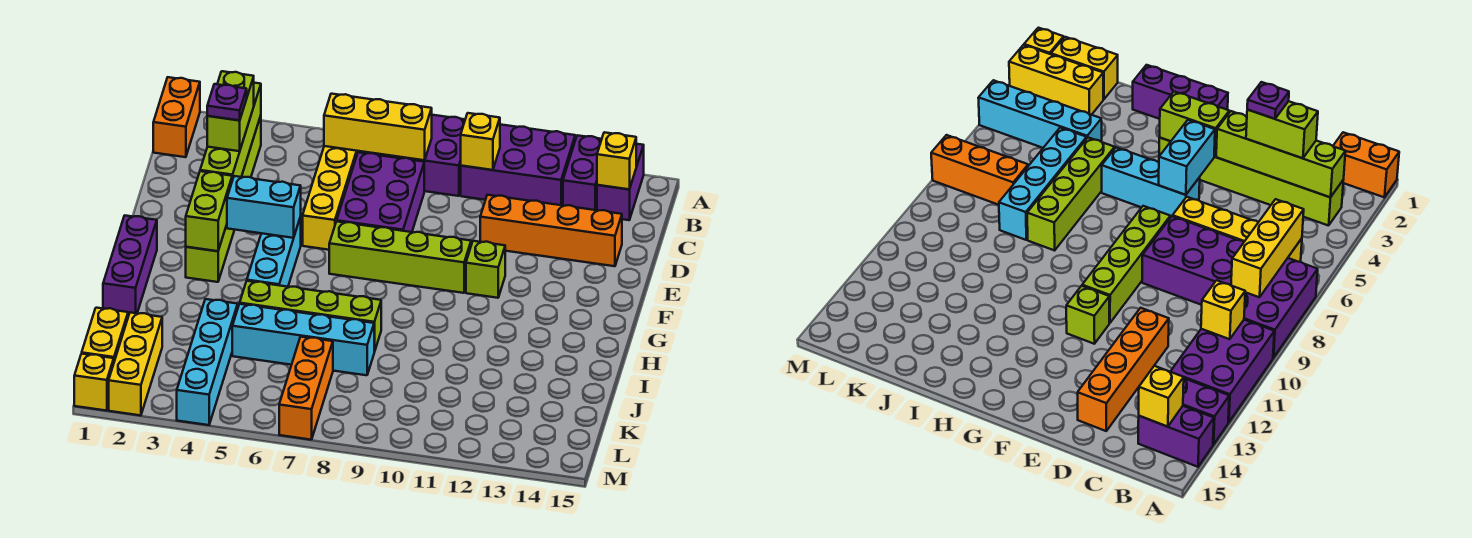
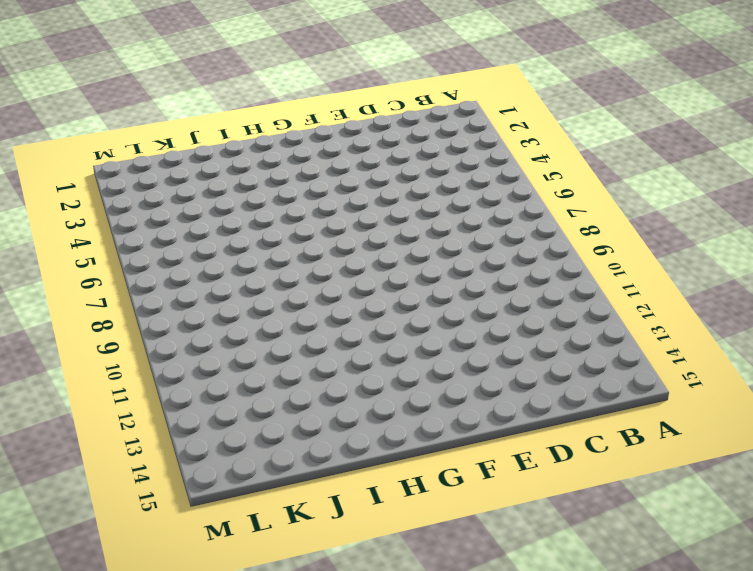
none -> orange brick A1:B1 level 1
none -> purple brick A7:B9 level 1
none -> purple brick A10:B12 level 1

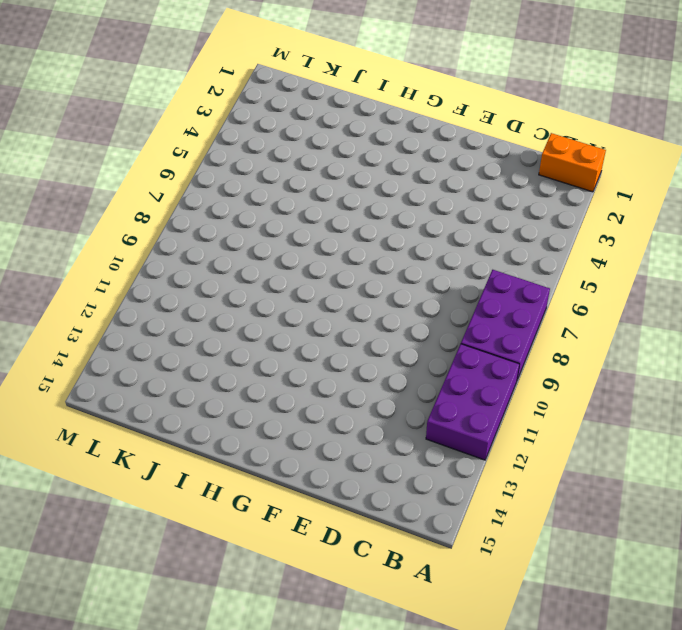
none -> purple brick A13:B13 level 1
none -> purple brick A14:B14 level 1
none -> lime brick B3:G3 level 1

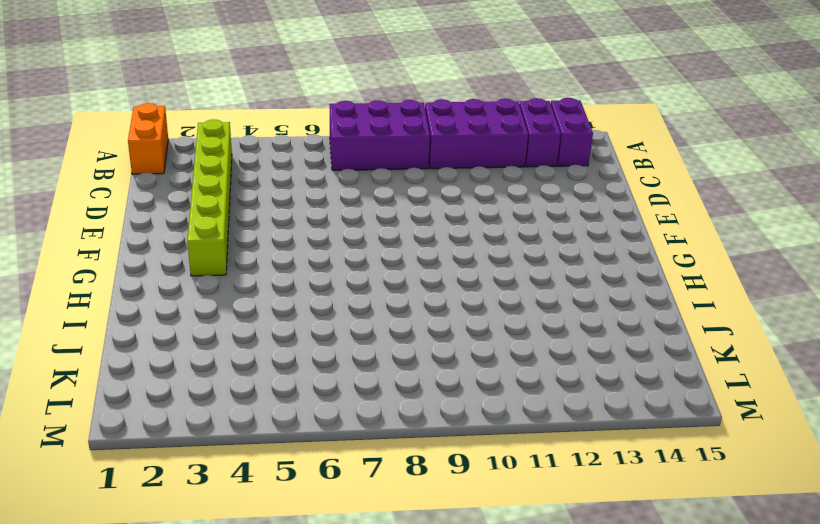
none -> yellow brick B6:E6 level 1
none -> purple brick C7:E8 level 1
none -> orange brick D11:D14 level 1

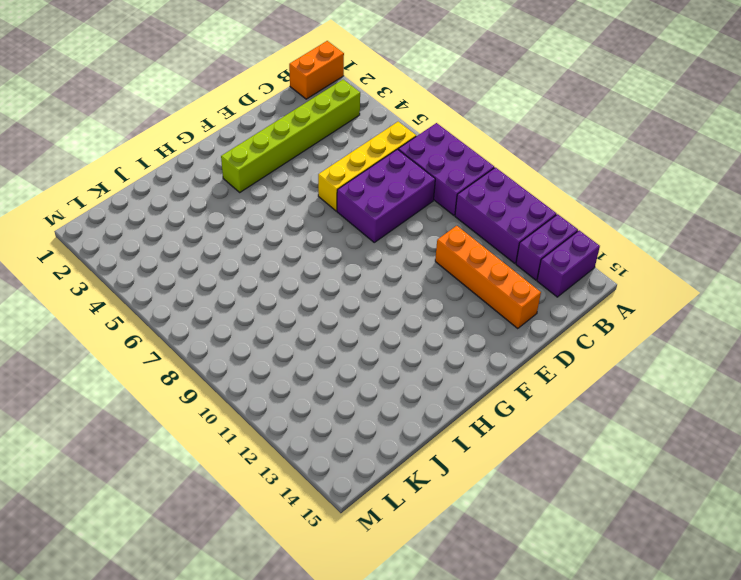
none -> cyan brick F5:H5 level 1
none -> lime brick F7:F10 level 1
none -> lime brick F11 level 1

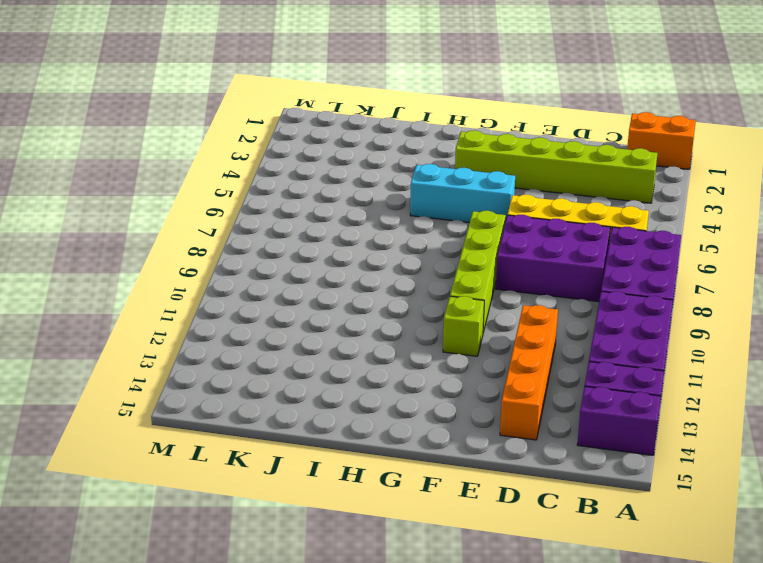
none -> purple brick G1:I1 level 1
none -> lime brick I5:I8 level 1
none -> cyan brick J4:M4 level 1

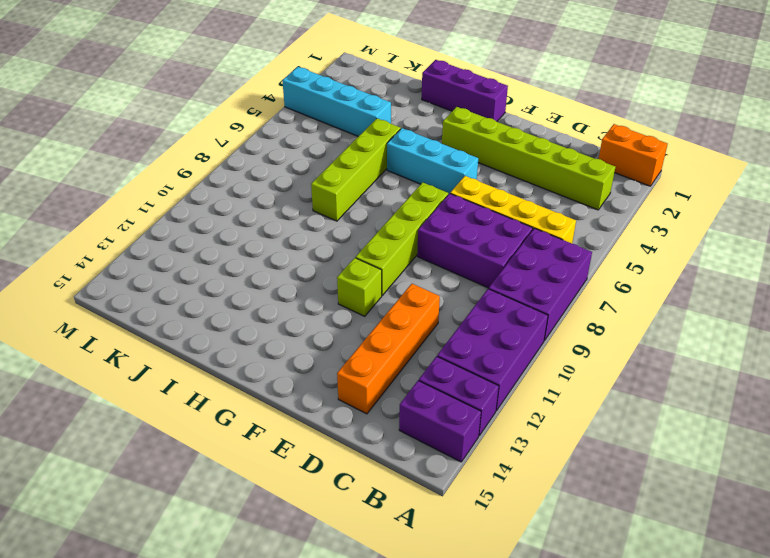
none -> cyan brick J5:J8 level 1
none -> yellow brick K1:L1 level 1
none -> yellow brick K2:M2 level 1

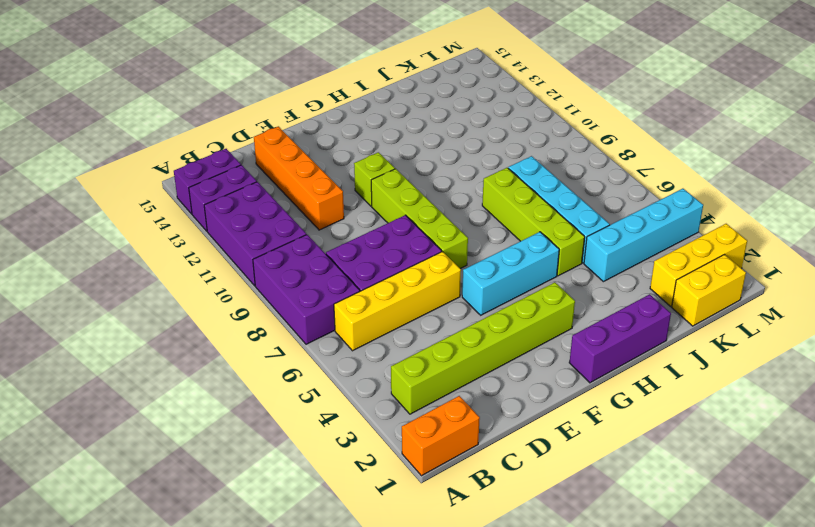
none -> orange brick K7:M7 level 1
none -> yellow brick M1 level 1
none -> lime brick B3:E3 level 2

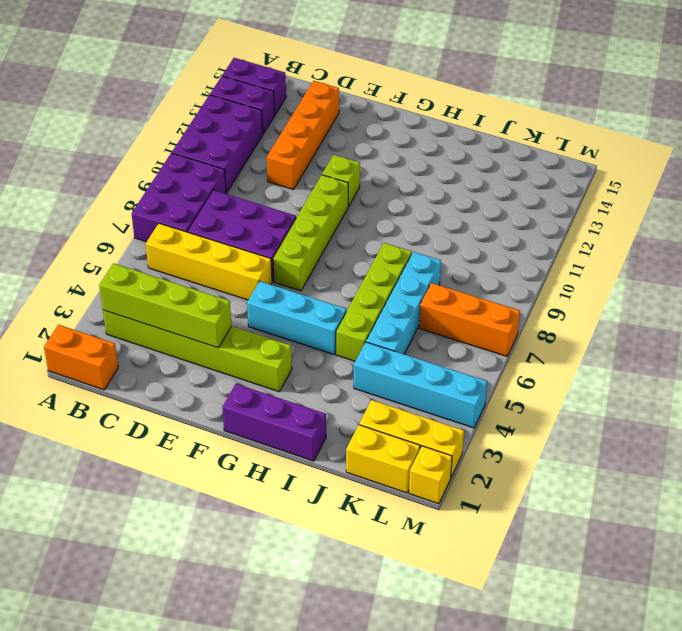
none -> yellow brick B6:B8 level 2
none -> yellow brick B10 level 2
none -> yellow brick B14 level 2

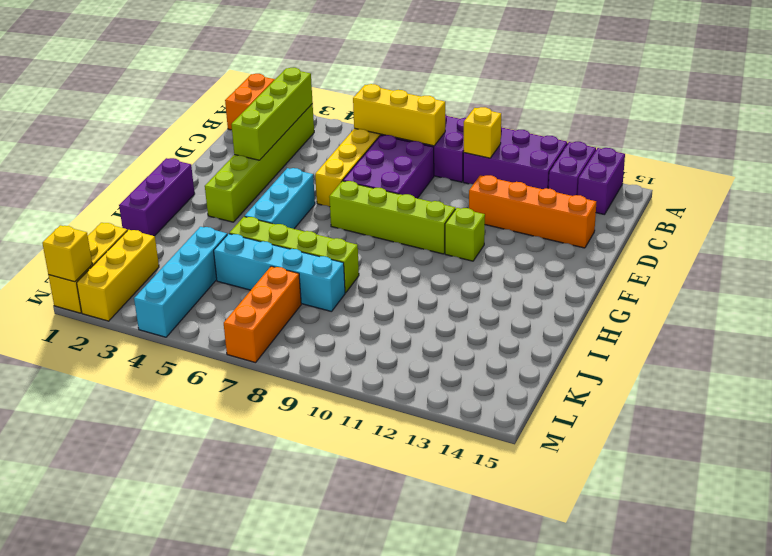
yellow brick M1 level 2 -> yellow brick B14 level 2
none -> lime brick F3:G3 level 2
none -> cyan brick F4:F5 level 2
none -> lime brick C3:D3 level 3

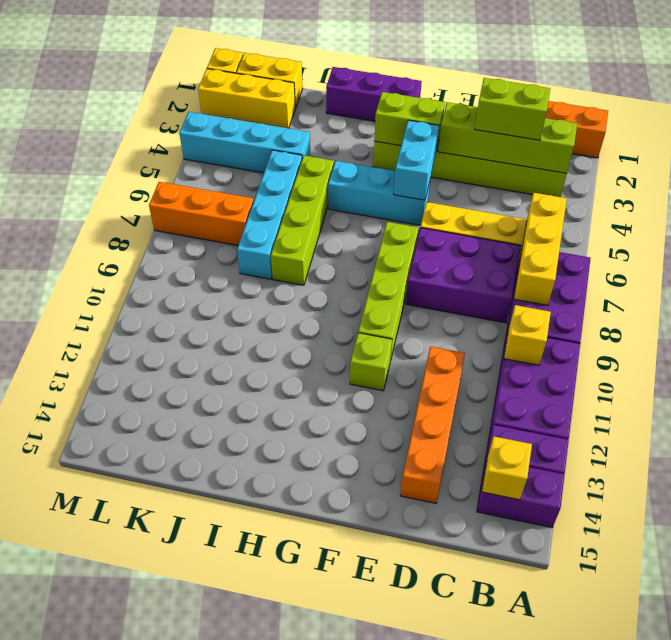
none -> purple plate D3 level 4

